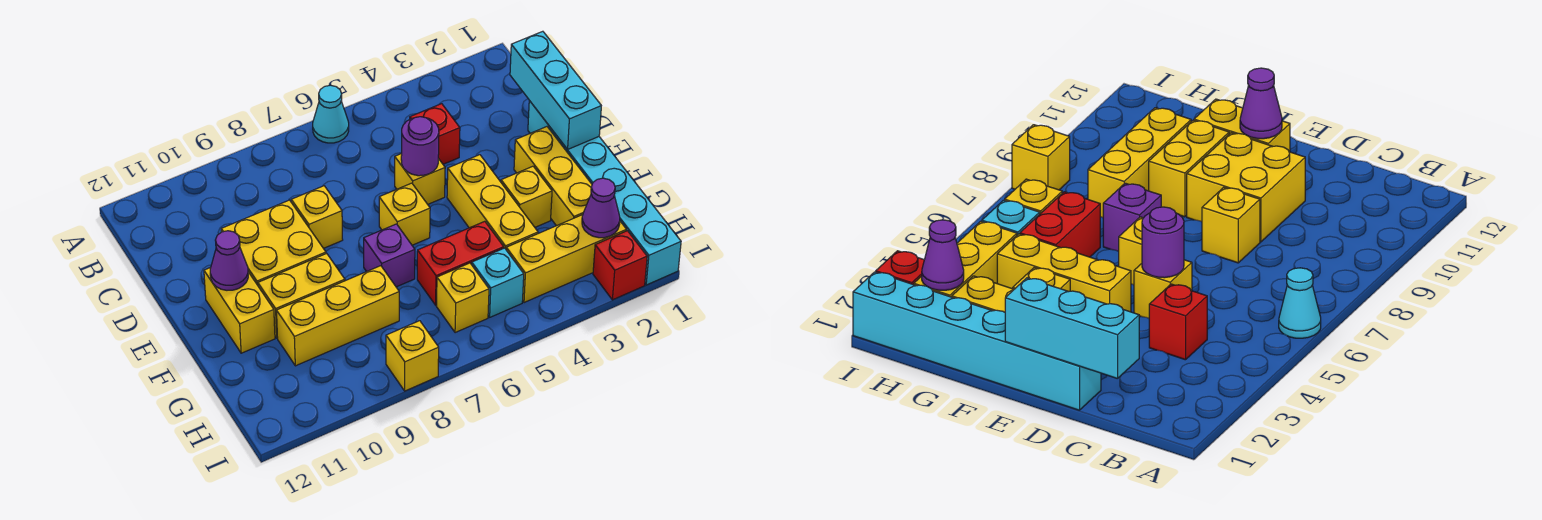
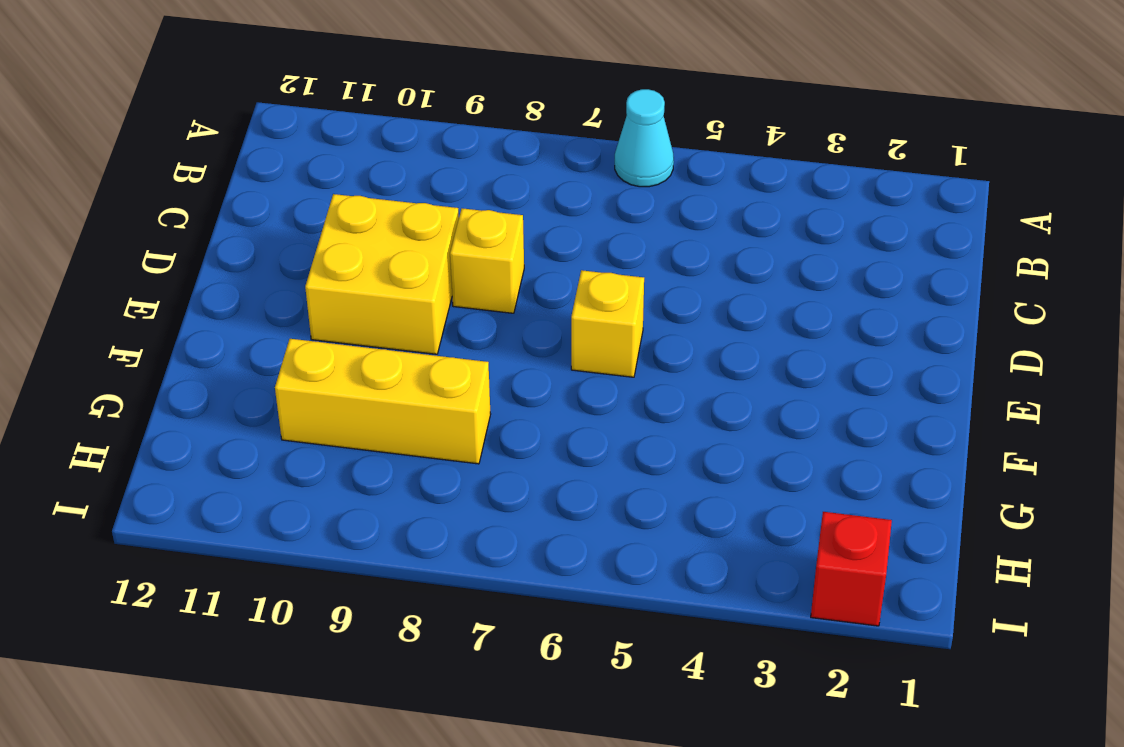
none -> red brick C4 level 1
none -> cyan brick D1:I1 level 1
none -> yellow brick D5 level 1

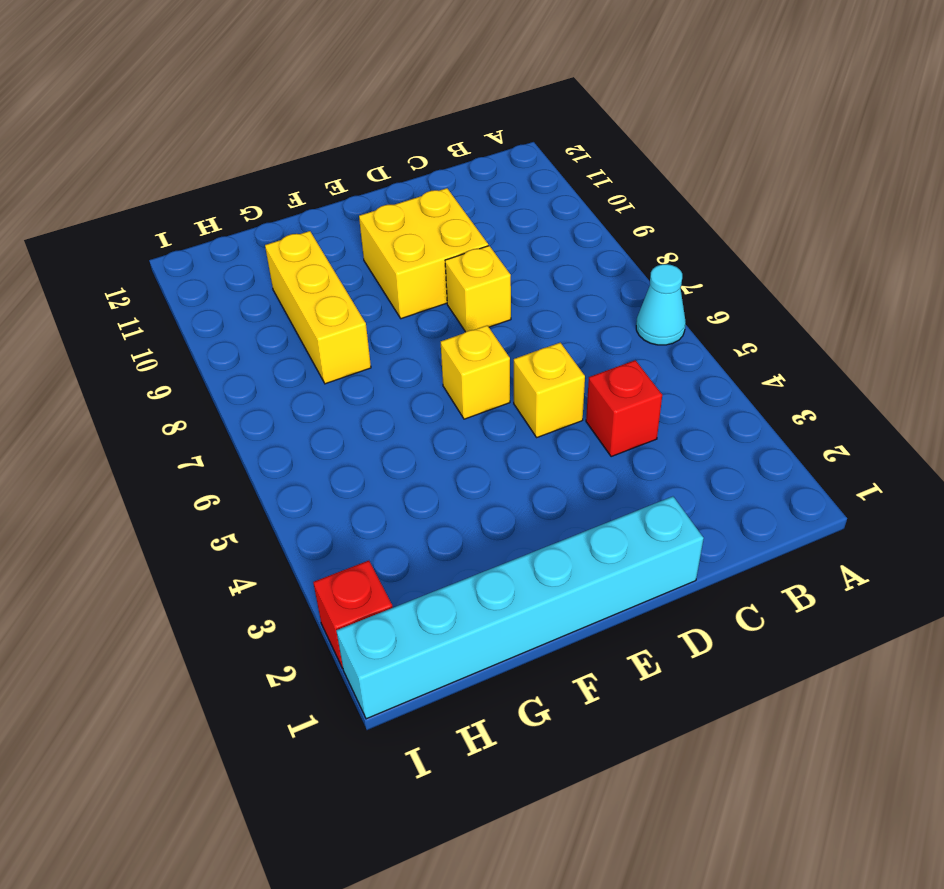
none -> yellow brick E2:G2 level 1
none -> yellow brick E4:G4 level 1
none -> yellow brick E11:F11 level 1

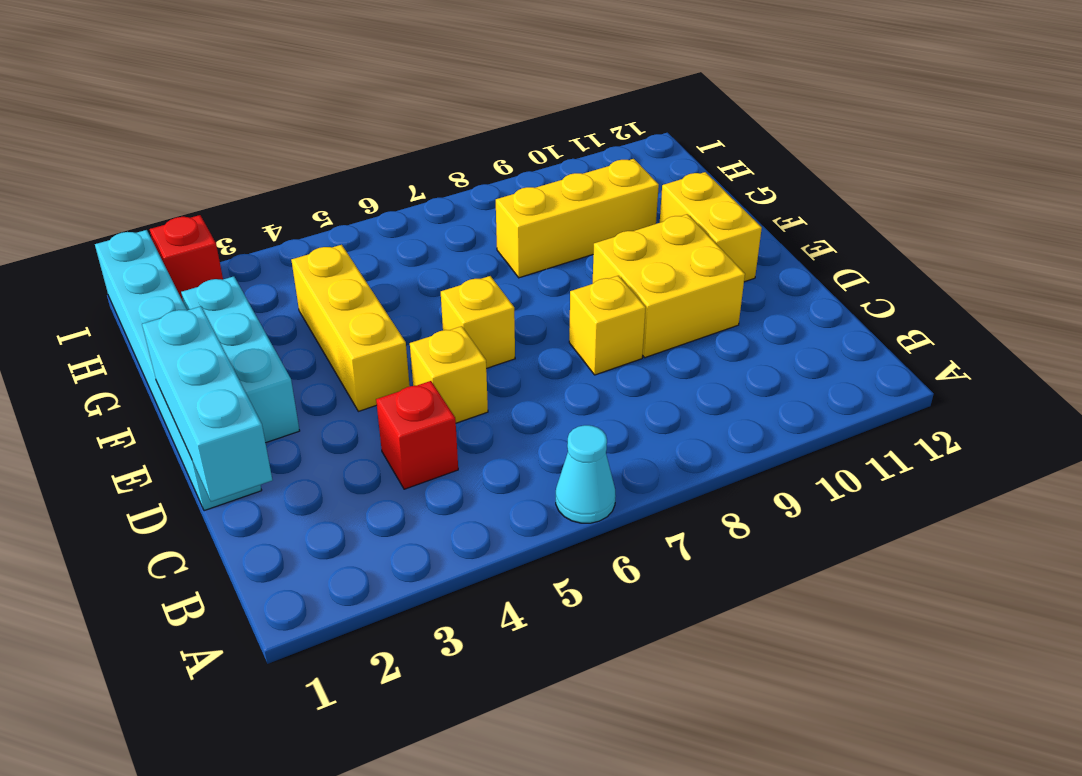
cyan brick E2:G2 level 1 -> yellow brick E2:G2 level 1
none -> yellow brick F3 level 1
none -> purple brick F7 level 1
none -> yellow brick F9:F10 level 1

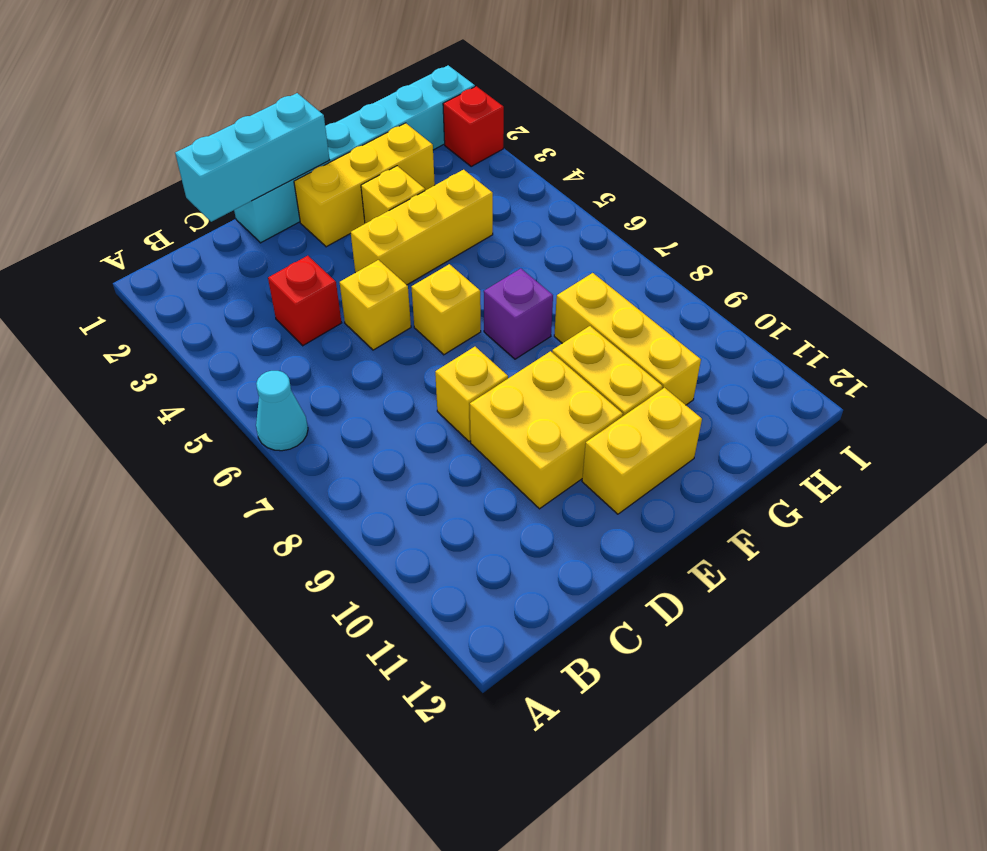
none -> red brick G5:G6 level 1
none -> yellow brick H2:H4 level 1
none -> cyan brick H5 level 1

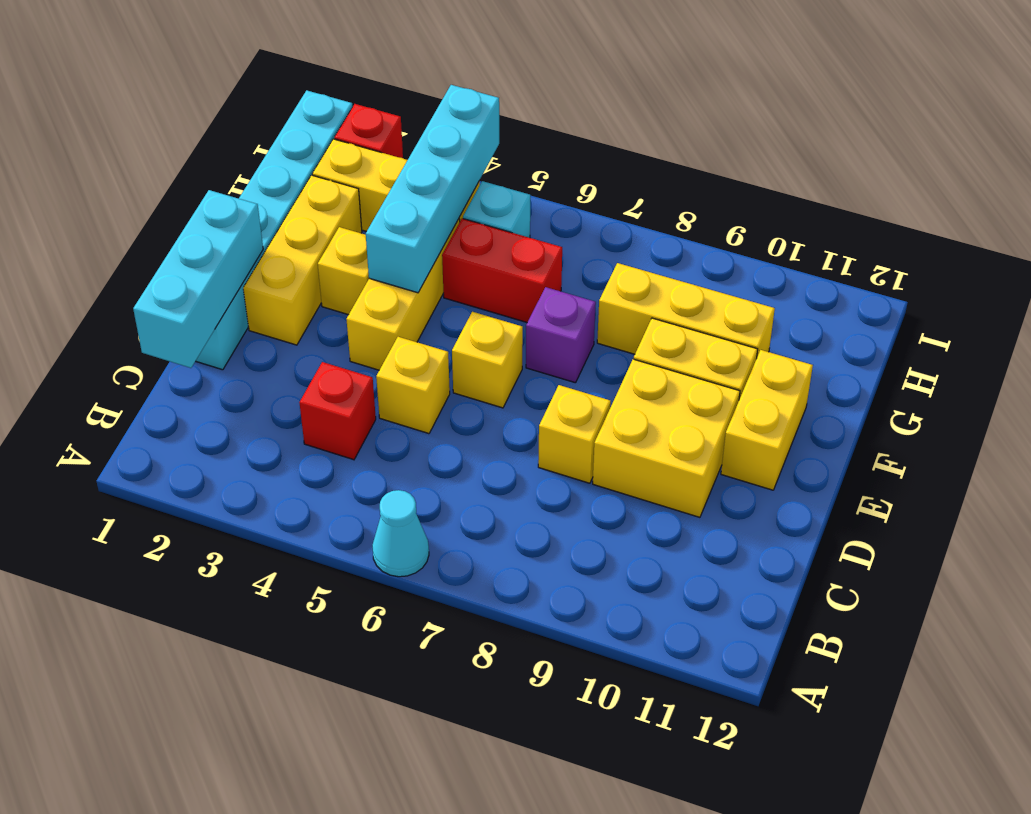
cyan brick F4:I4 level 2 -> none
none -> yellow brick H6 level 1
none -> yellow brick I8 level 1
none -> purple round brick D5 level 2

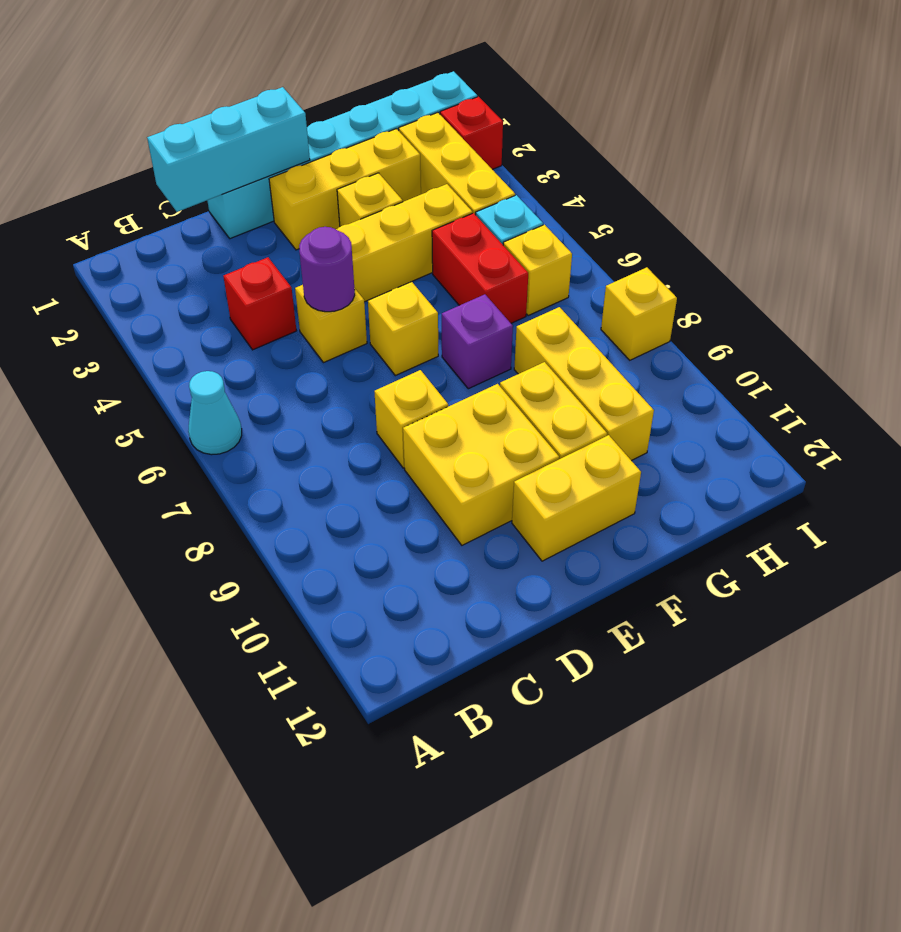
none -> purple cone E11 level 2
none -> purple cone H2 level 2

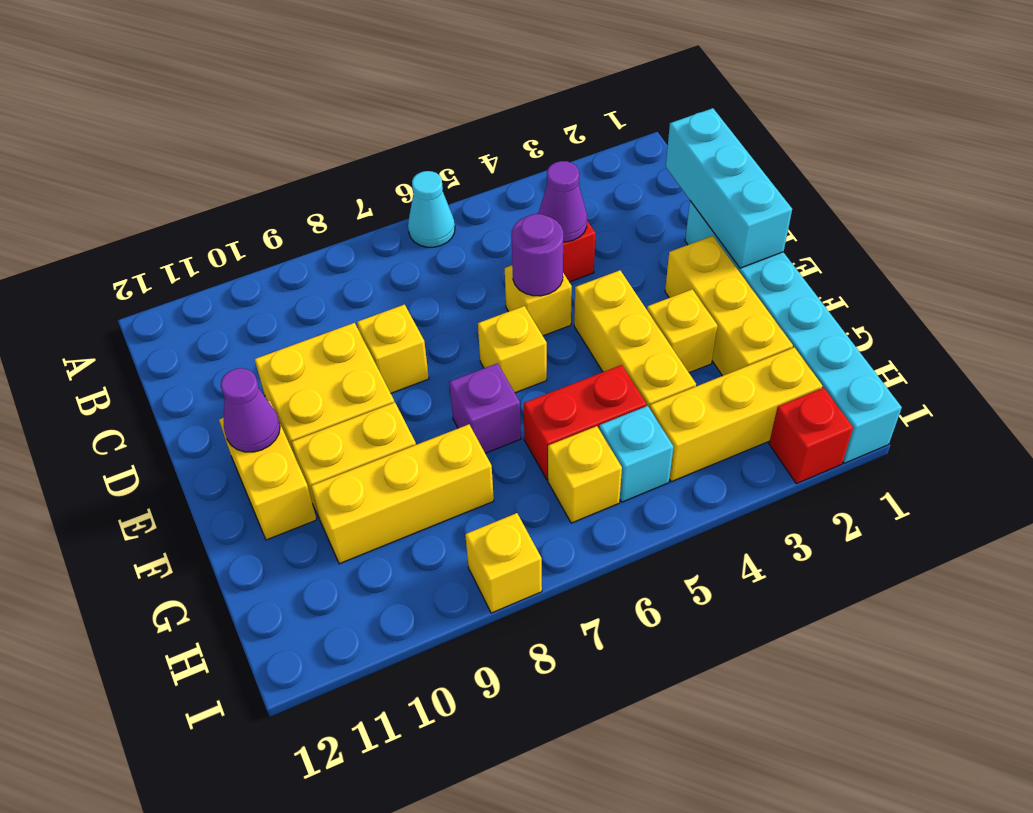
purple cone C4 level 2 -> purple cone H2 level 2

